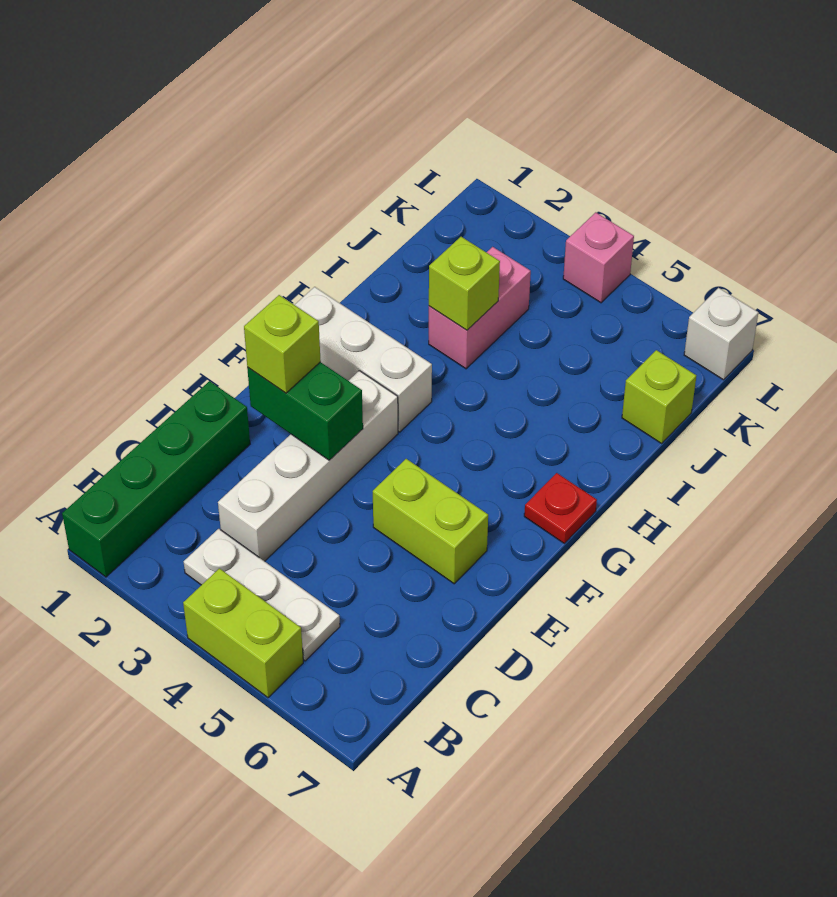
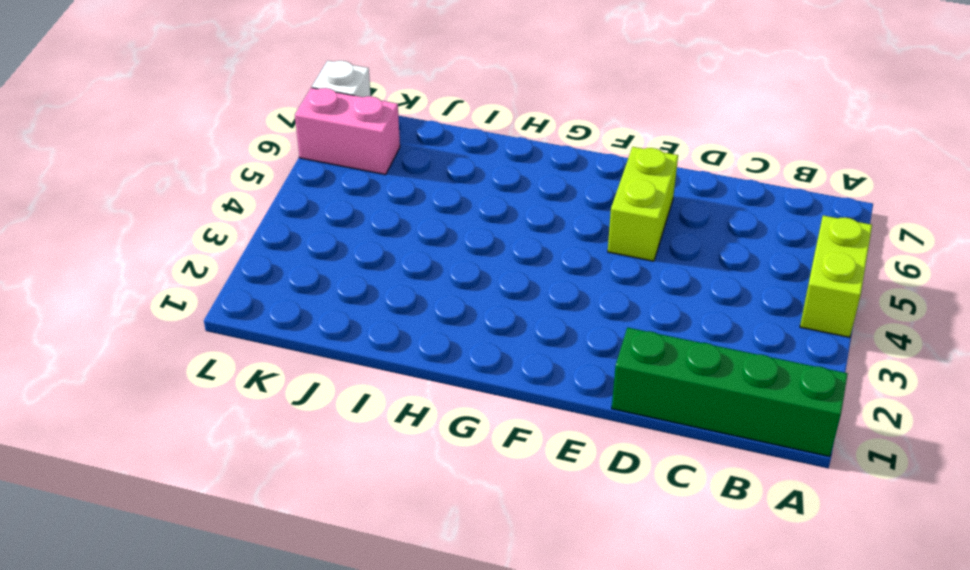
pink brick K6:L6 level 1 -> pink brick I3:J3 level 1
none -> white plate B3:B5 level 1
none -> white brick C3:F3 level 1
none -> white brick G1:G3 level 1

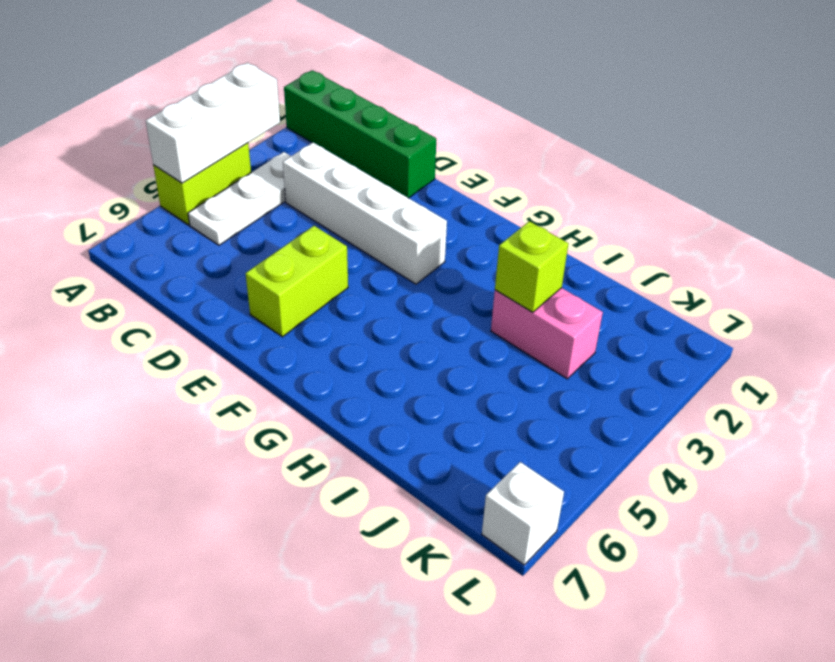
white brick A3:A5 level 2 -> white brick G1:G3 level 1
none -> red plate G7 level 1
none -> lime brick J7 level 1
none -> pink brick L4 level 1

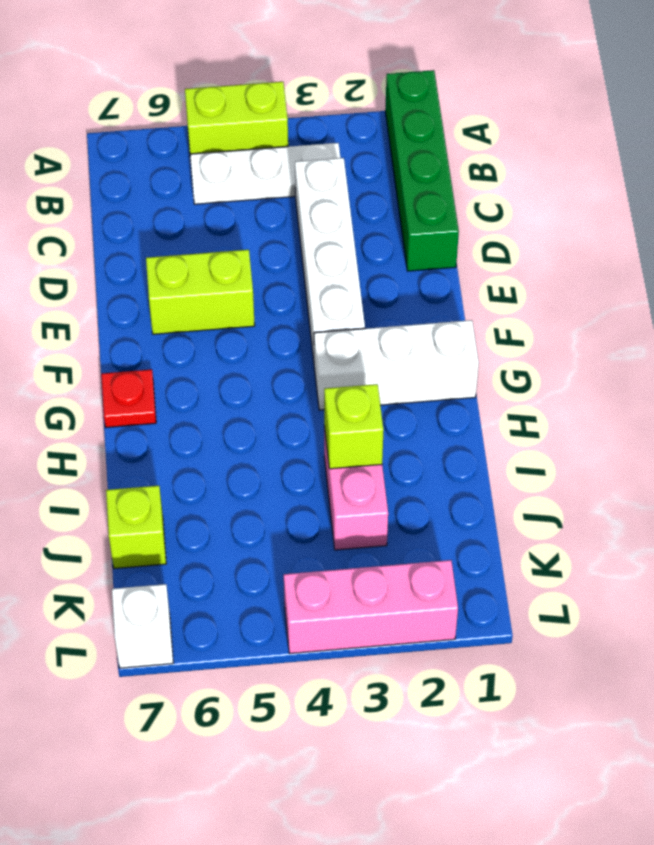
pink brick L2:L4 level 1 -> pink brick L4 level 1
none -> green brick E2:E3 level 2
none -> lime brick E2 level 3

